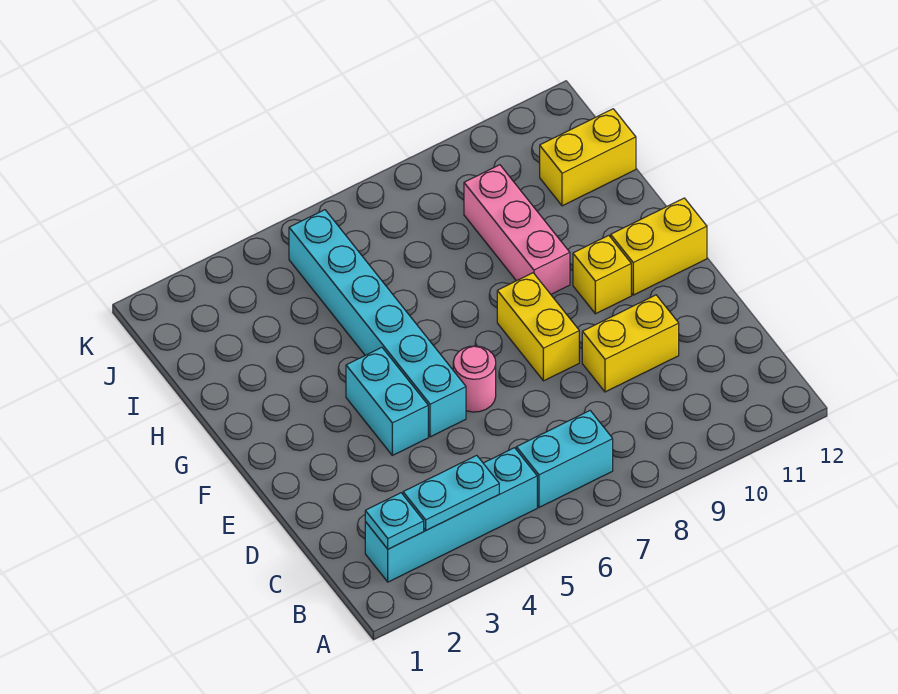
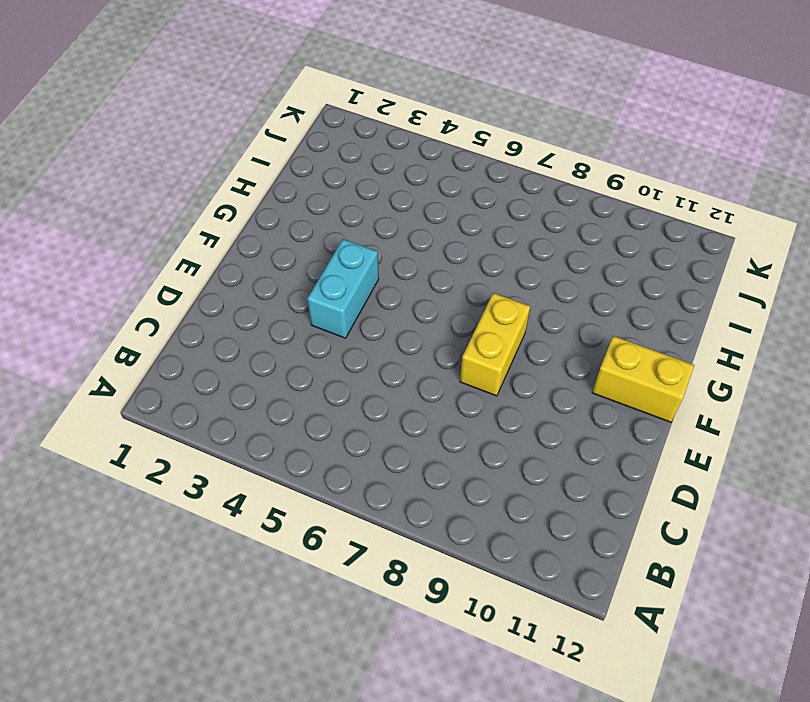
none -> cyan brick B2:B5 level 1
none -> cyan brick B6:B7 level 1
none -> yellow brick D9:D10 level 1

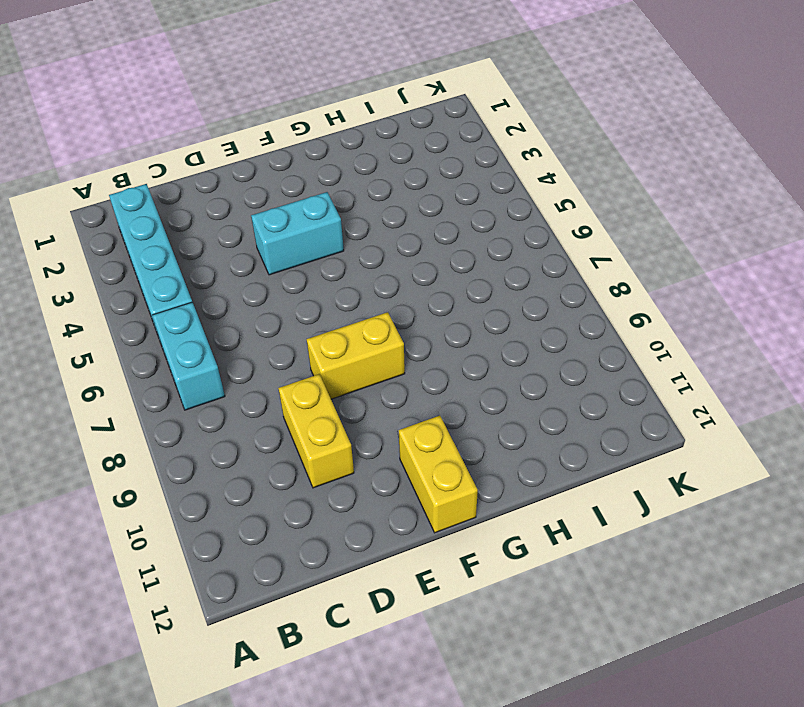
none -> cyan brick E5:J5 level 1
none -> pink round brick E6 level 1
none -> yellow brick F10 level 1

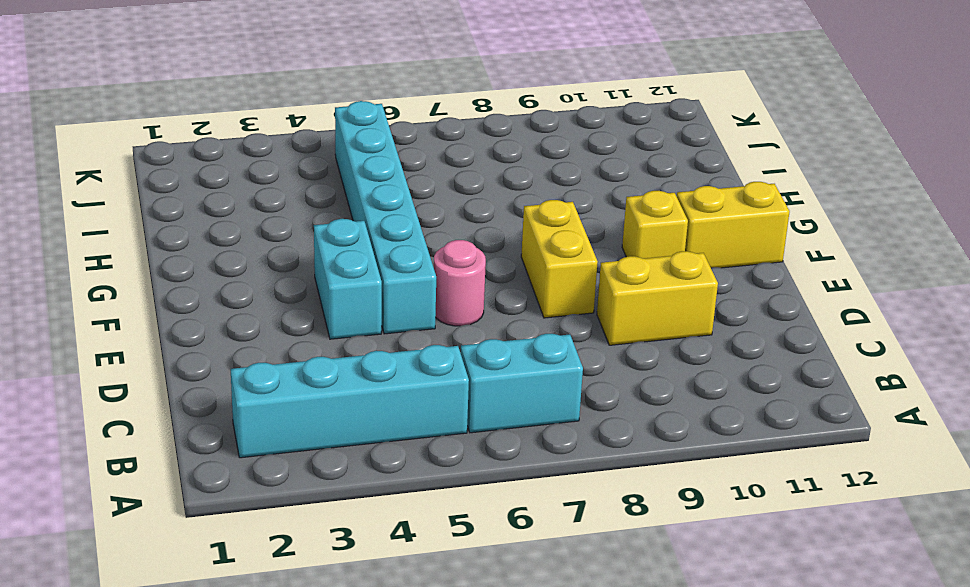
none -> pink brick G9:I9 level 1
none -> yellow brick I11:I12 level 1
none -> cyan plate B2 level 2

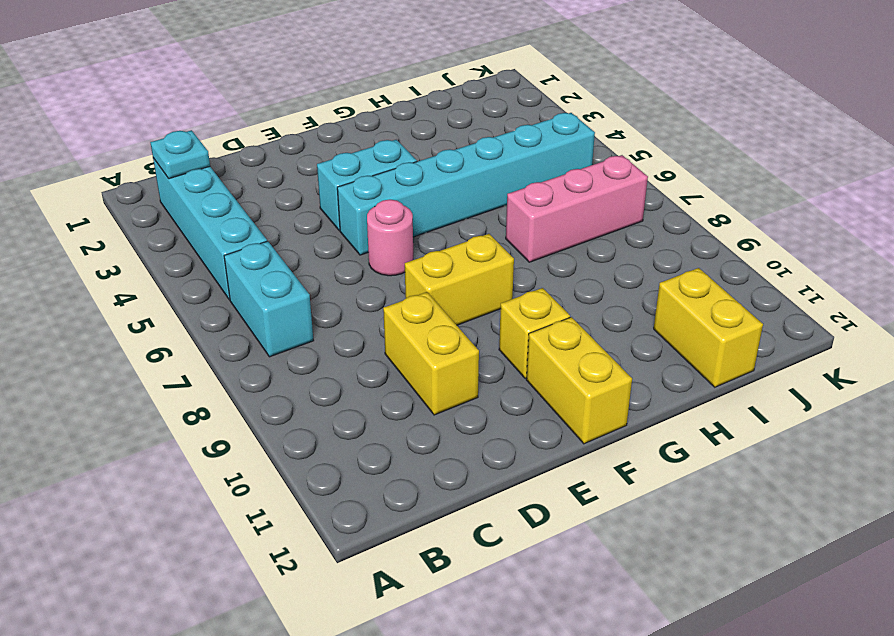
pink brick H7:J7 level 1 -> pink brick G9:I9 level 1
none -> cyan plate B3:B4 level 2

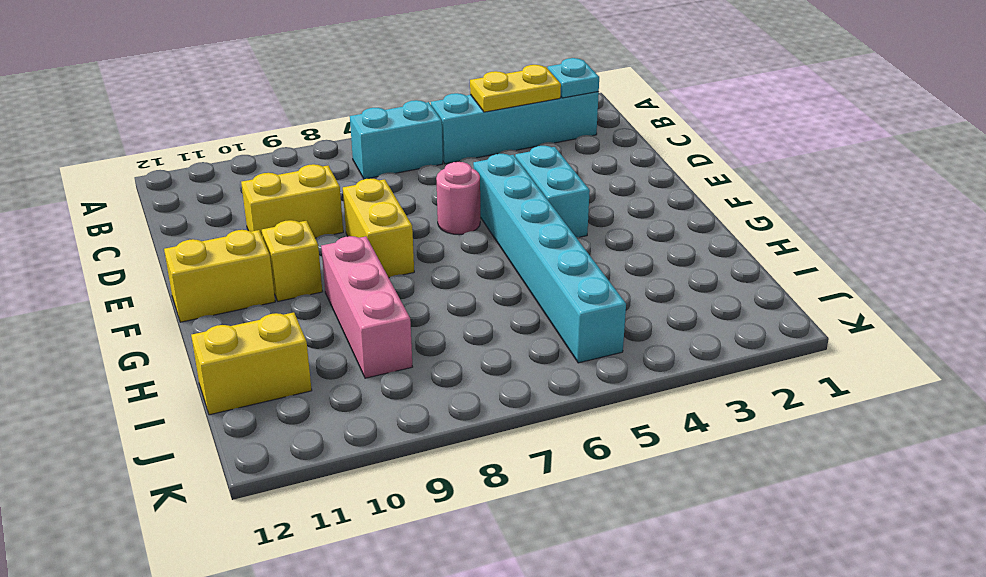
yellow plate B3:B4 level 2 -> cyan plate B3:B4 level 2

